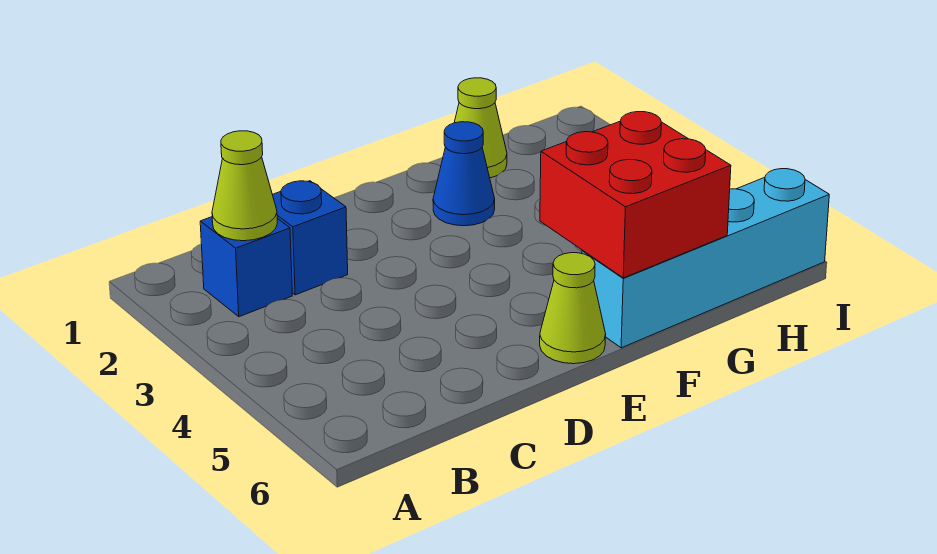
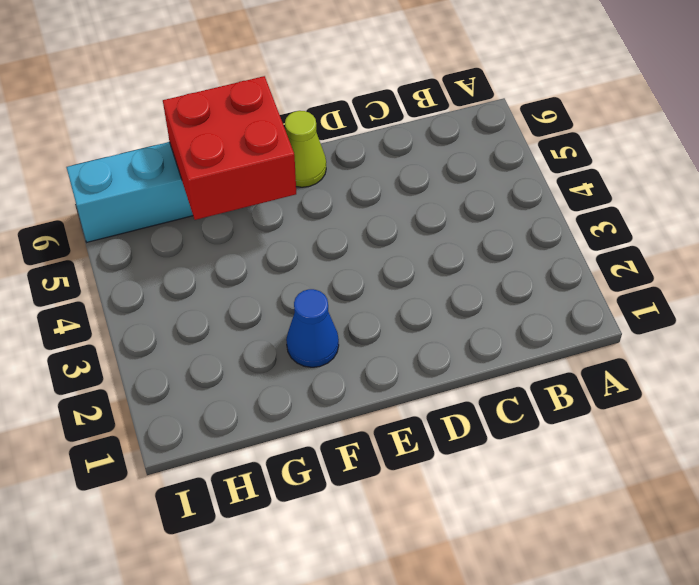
none -> blue brick B2 level 1
none -> blue brick C2 level 1

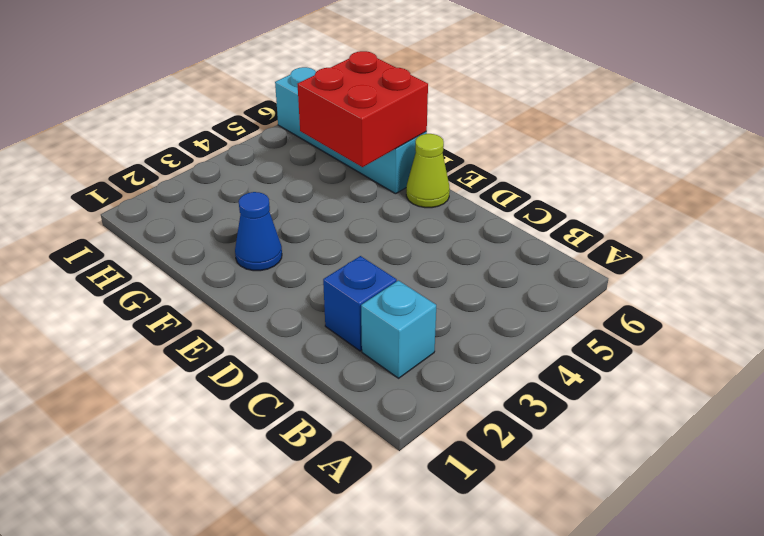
cyan brick B2 level 1 -> blue brick B2 level 1
none -> lime cone G1 level 1
none -> lime cone B2 level 2

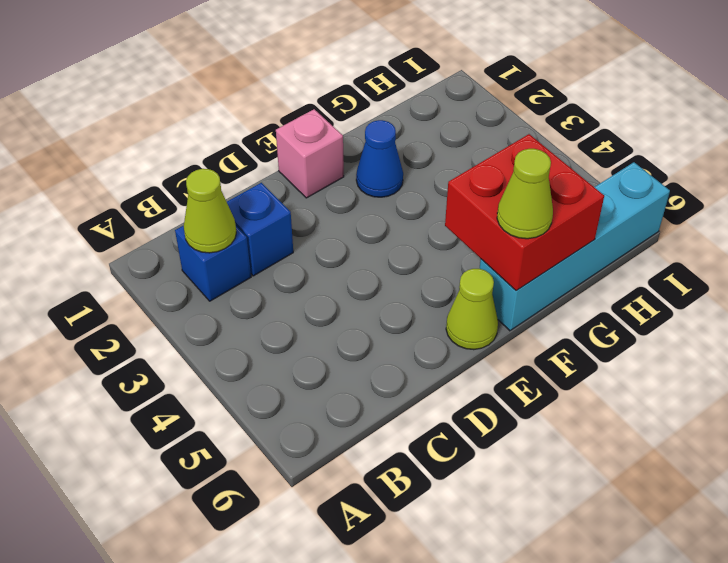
pink brick E1 level 1 -> none
lime cone F6 level 3 -> lime cone G1 level 1

